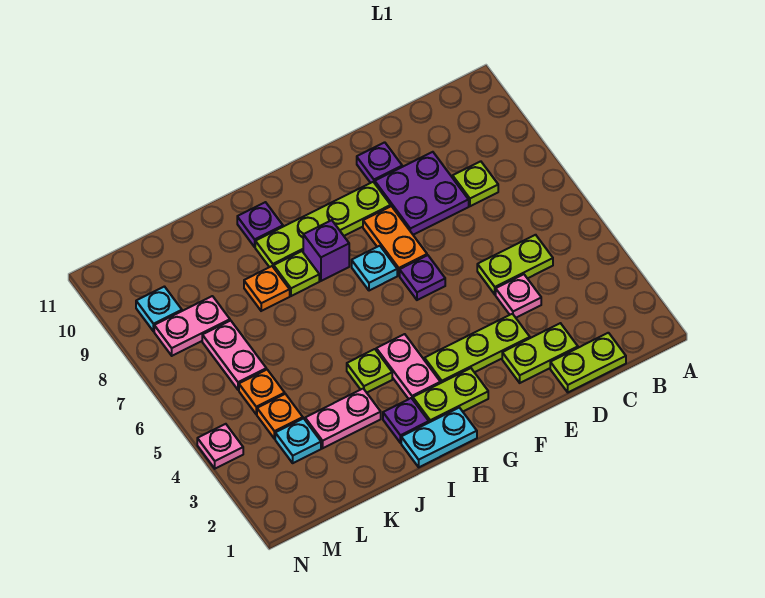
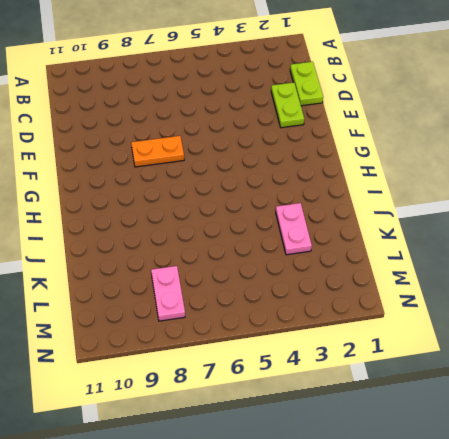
none -> lime plate C5:D5 level 1
none -> lime plate C8 level 1
none -> pink plate D4 level 1

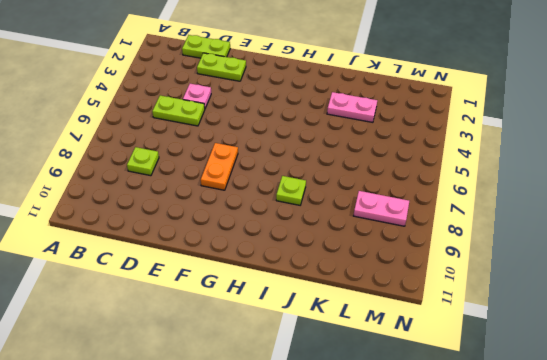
none -> purple plate D8:E9 level 1
none -> lime plate E3:G3 level 1
none -> purple plate E10 level 1

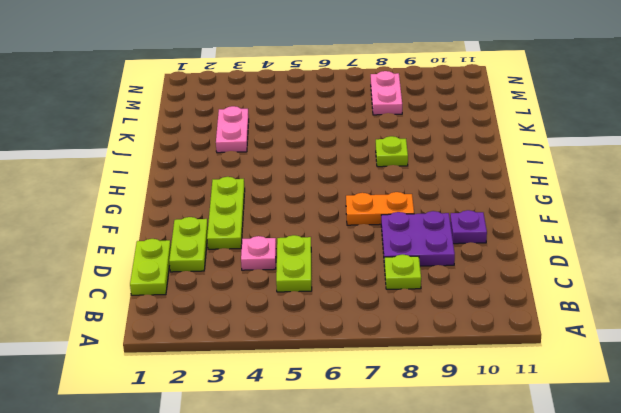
none -> purple plate F6 level 1
none -> lime plate F9:I9 level 1
none -> lime plate G2:H2 level 1

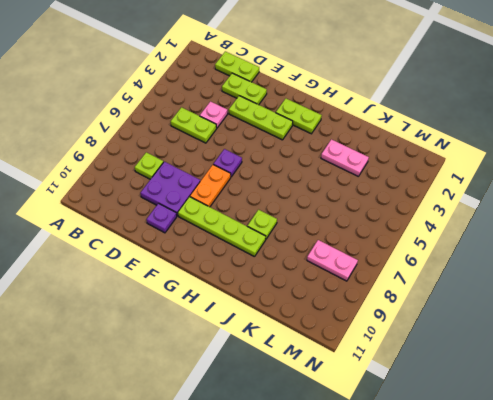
none -> cyan plate G7 level 1
none -> cyan plate H1:I1 level 1
none -> pink plate H3:H4 level 1

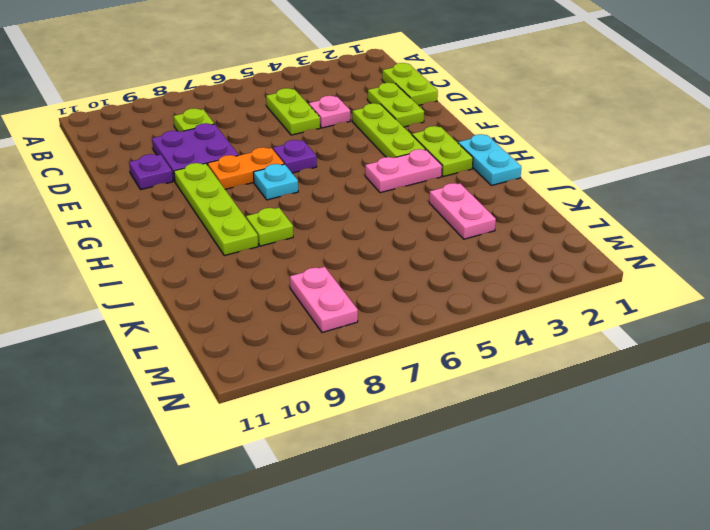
none -> purple brick H8 level 1
none -> purple plate I2 level 1
none -> lime plate I4 level 1

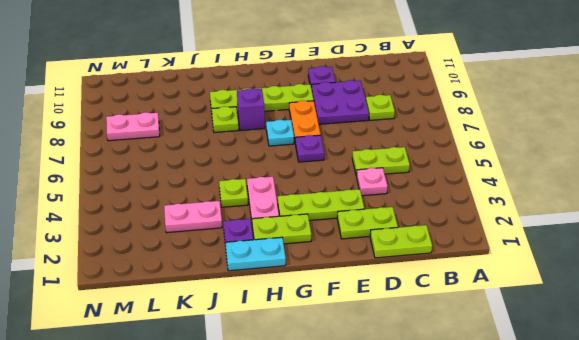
none -> purple plate I10 level 1
none -> orange plate J8 level 1
none -> cyan plate L3 level 1

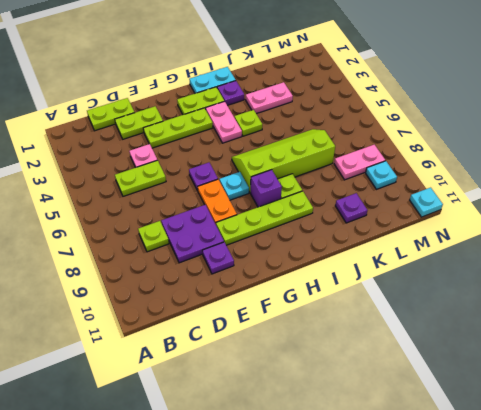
lime slope H6:K7 level 1 top 7 -> none
purple plate K10 level 1 -> purple plate I10 level 1
cyan plate N11 level 1 -> cyan plate L3 level 1
none -> orange plate J8 level 1
none -> orange plate L4 level 1
none -> orange plate L5 level 1

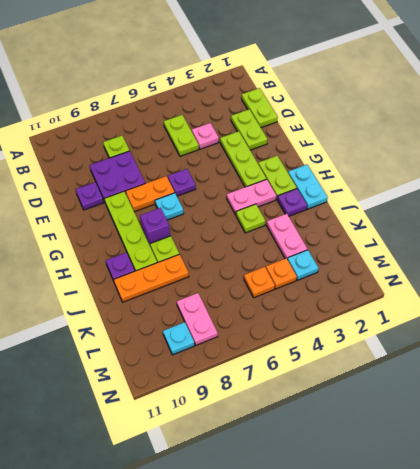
orange plate J8:J10 level 1 -> orange plate J8 level 1
none -> pink plate L6:L7 level 1
none -> pink plate N4 level 1

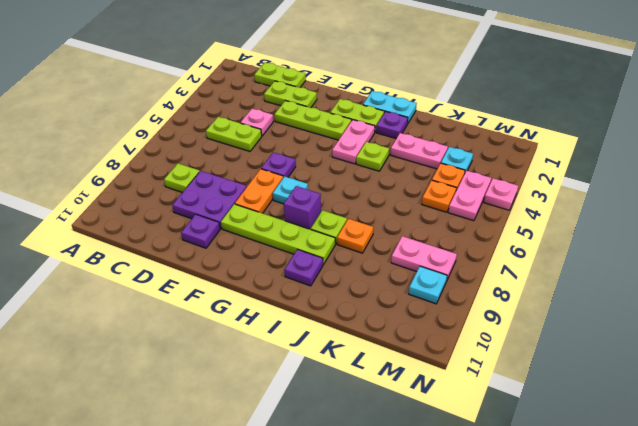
pink plate M4:M5 level 1 -> pink plate L6:L7 level 1

